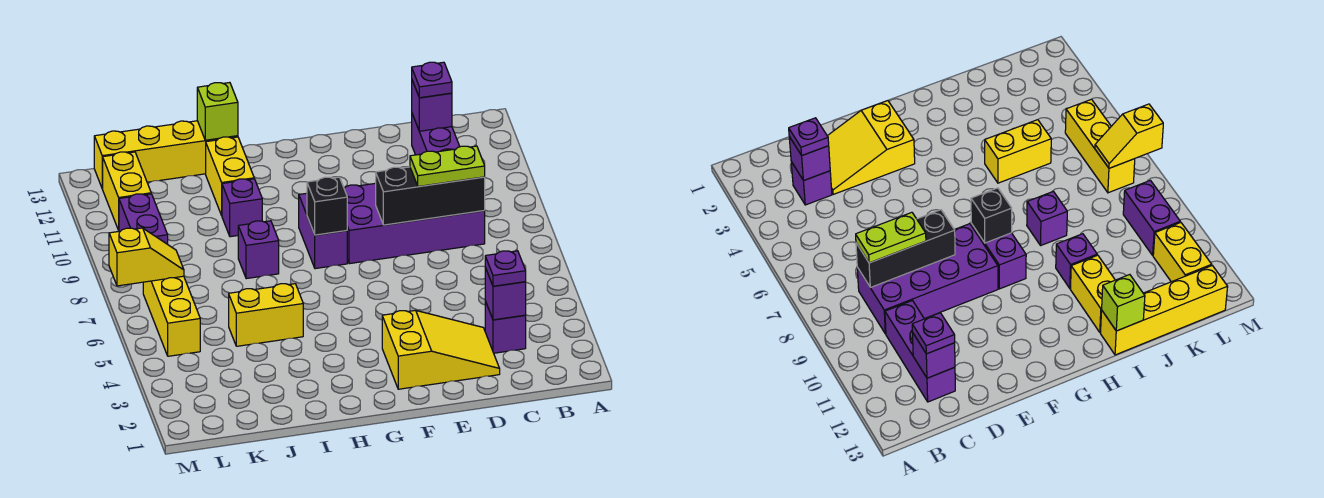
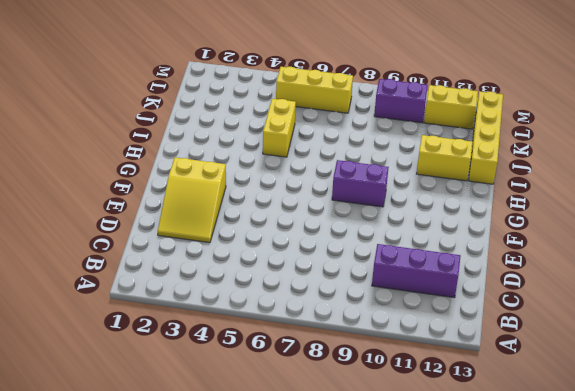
none -> purple brick C3 level 1
none -> purple brick C8:F9 level 1
none -> purple brick I8 level 1

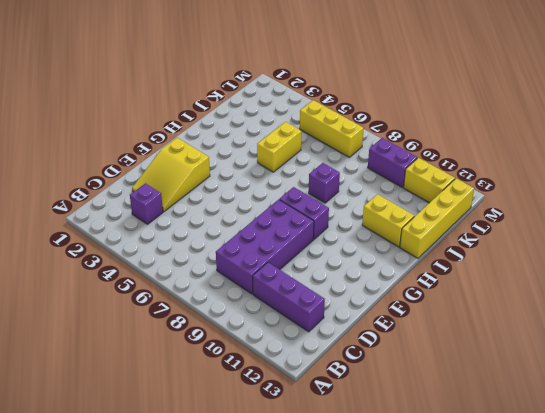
none -> purple brick I10 level 1
none -> purple brick C3 level 2
none -> black brick C8:E8 level 2

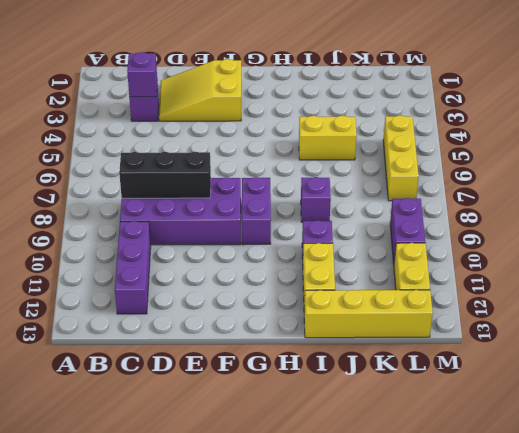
none -> purple brick C12 level 2
none -> black brick G8 level 2
none -> lime brick I13 level 2

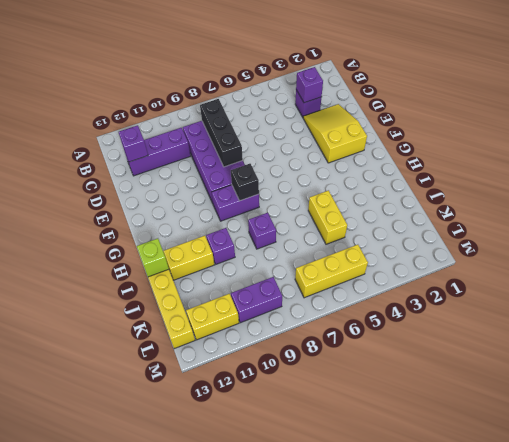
none -> yellow slope L7:M7 level 2 top M
none -> purple plate C3 level 3
none -> lime plate C8:D8 level 3

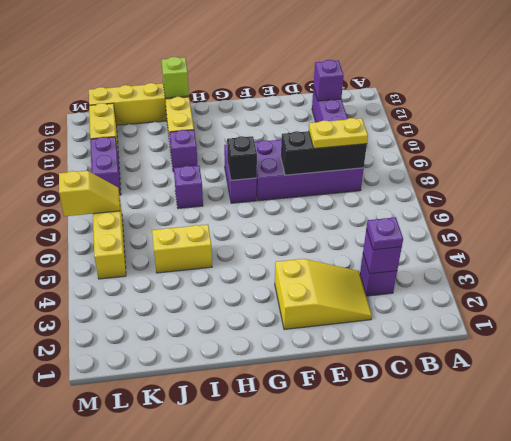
yellow plate C8:D8 level 3 -> lime plate C8:D8 level 3
none -> purple plate C12 level 3

